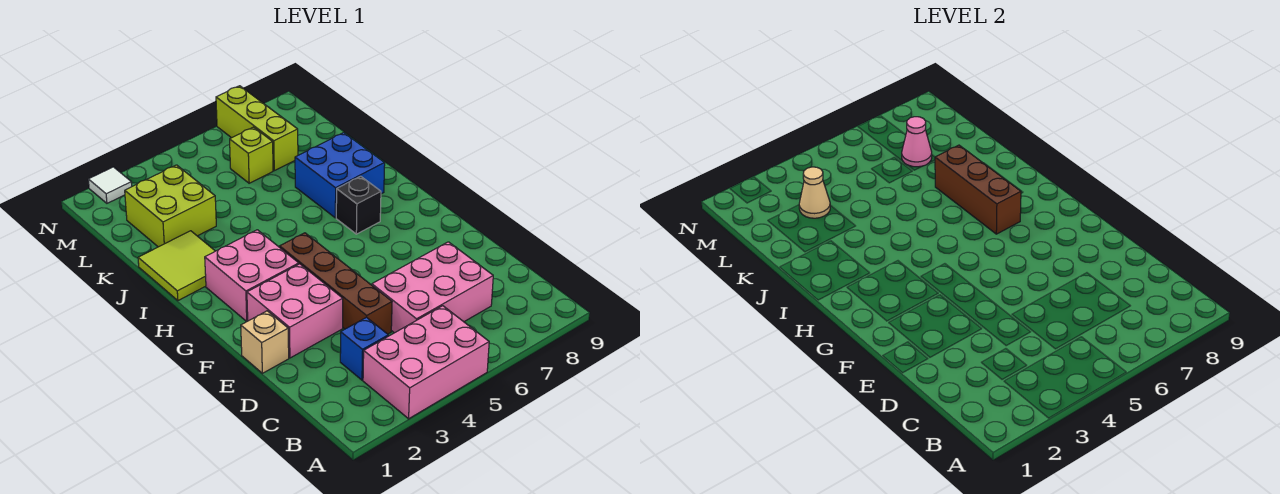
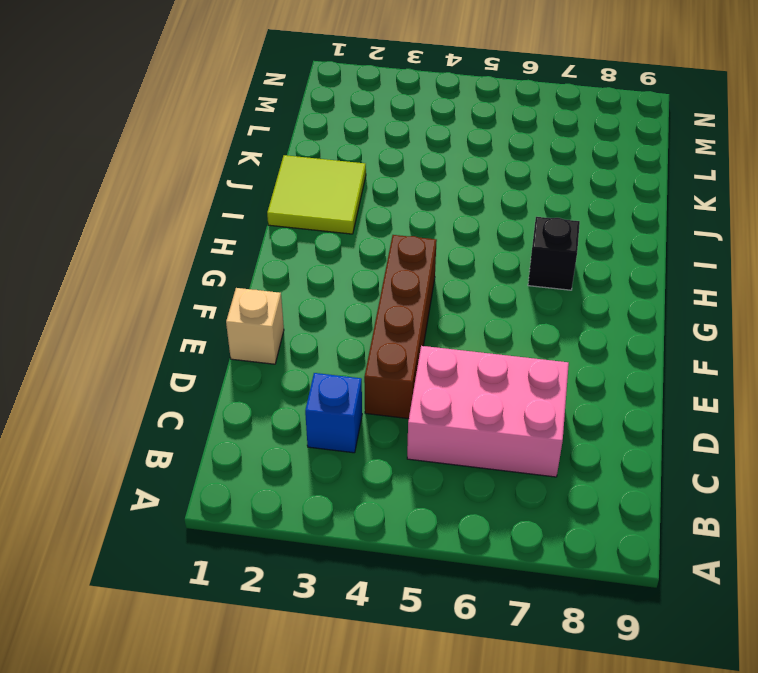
none -> pink brick A3:B5 level 1
none -> pink brick E2:F3 level 1
none -> pink brick G2:H3 level 1

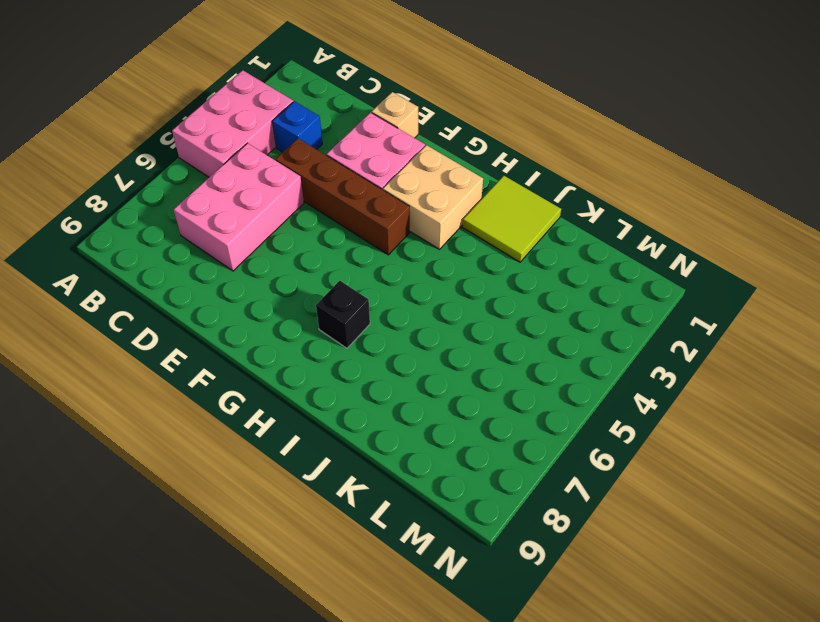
tan brick G2:H3 level 1 -> pink brick G2:H3 level 1
none -> blue brick I7:J8 level 1
none -> lime brick K2:L3 level 1
none -> lime brick L6 level 1

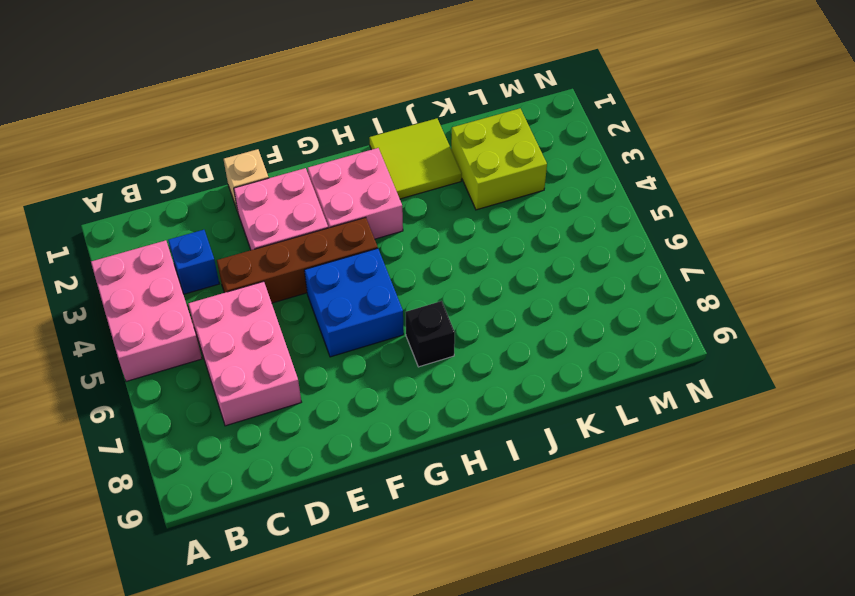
blue brick F5:G6 level 1 -> blue brick I7:J8 level 1
none -> lime brick L6 level 1
none -> lime brick L7:N7 level 1
none -> white tile N2 level 1

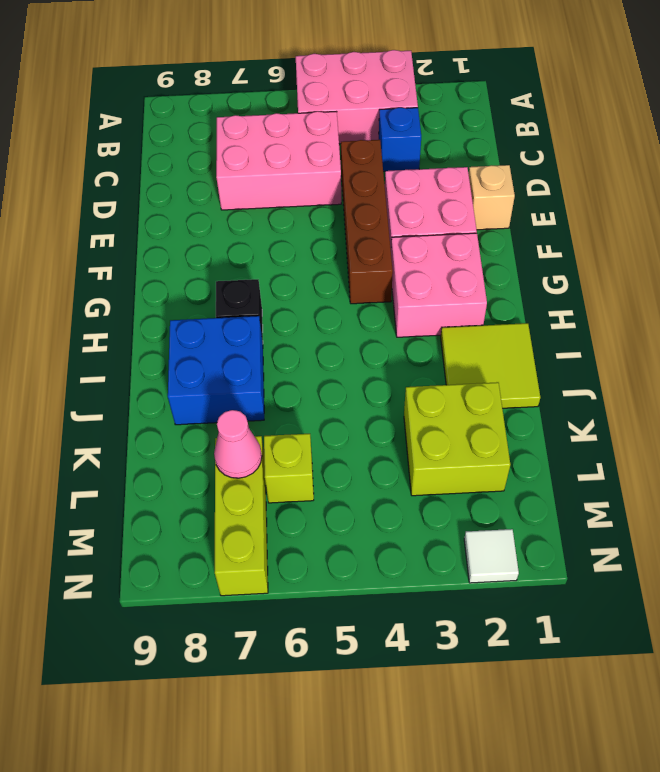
none -> brown brick H7:J7 level 2
none -> tan cone L3 level 2

